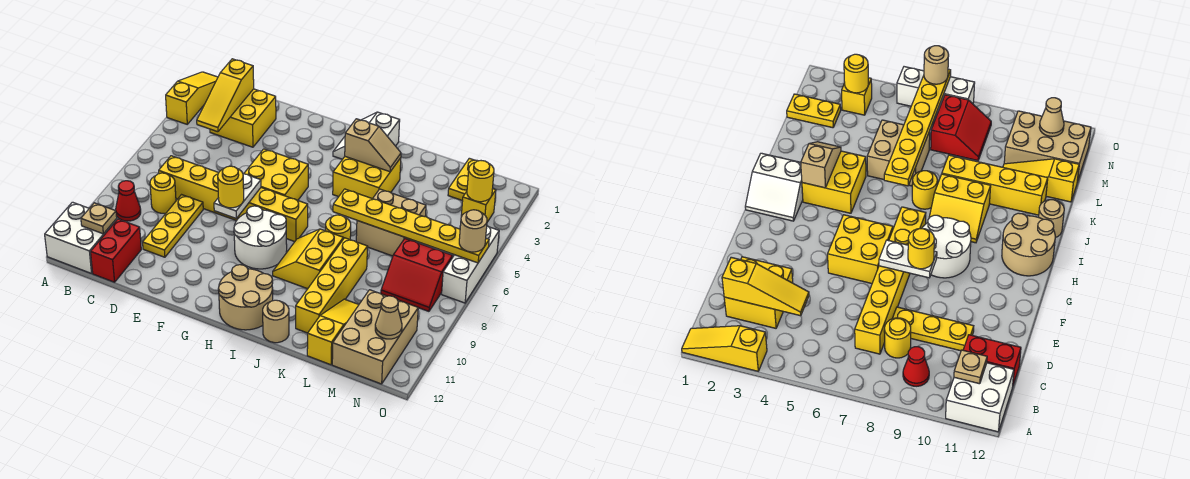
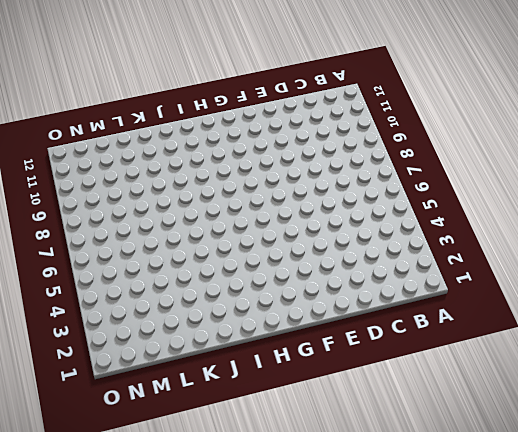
none -> yellow slope A1:A3 level 1 top 3
none -> white brick A11:B12 level 1
none -> red cone B9 level 1
none -> yellow brick C2:D3 level 1

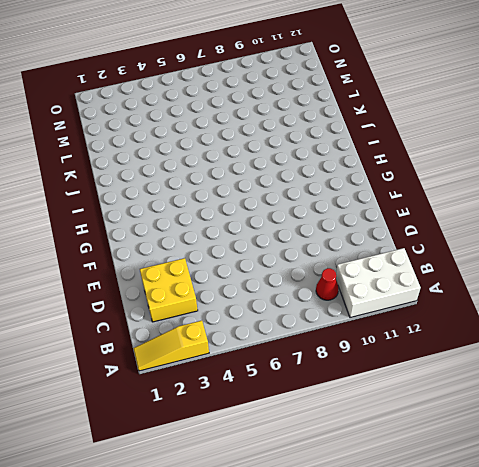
white brick A10:B12 level 1 -> white brick A11:B12 level 1
none -> yellow brick C7:H7 level 1
none -> yellow round brick C8 level 1
none -> red brick C11:C12 level 1
none -> yellow plate D8:D10 level 1

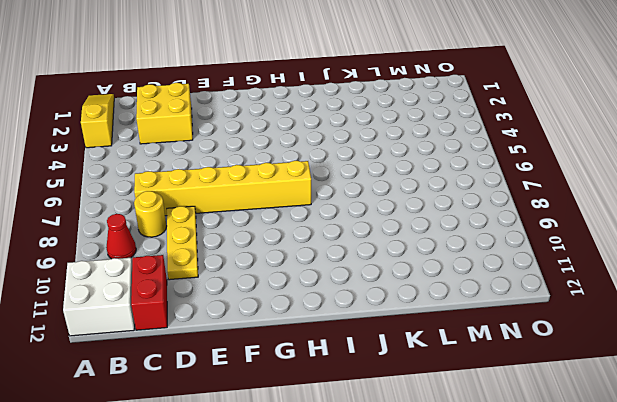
none -> yellow brick F5:G6 level 1
none -> white round brick G8:H9 level 1
none -> white slope H1:I2 level 1 top I
none -> tan round brick H11:I12 level 1

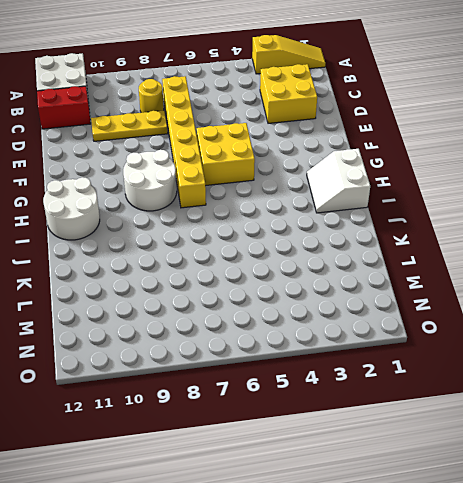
white slope H1:I2 level 1 top 1 -> white slope H1:I2 level 1 top I
white round brick H11:I12 level 1 -> tan round brick H11:I12 level 1
none -> red cone B9 level 1
none -> yellow brick I3:J4 level 1
none -> yellow slope I8:J9 level 1 top J
none -> yellow round brick J7 level 1

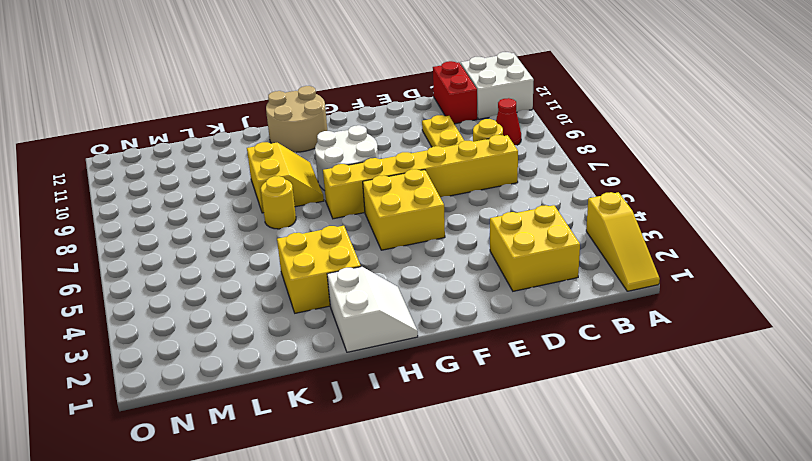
none -> tan round brick J12 level 1
none -> tan brick K5:L6 level 1
none -> yellow brick K8:K11 level 1
none -> yellow slope L10:L12 level 1 top 12

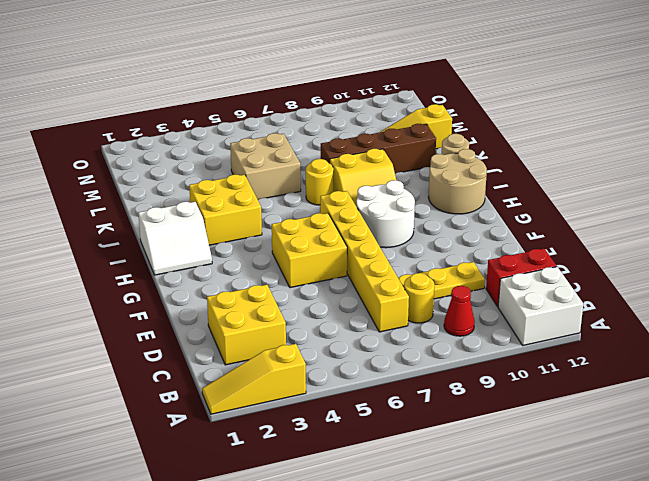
brown brick K8:K11 level 1 -> yellow brick K8:K11 level 1
none -> yellow plate M1:M2 level 1
none -> red slope M7:N8 level 1 top 7
none -> tan brick M10:N12 level 1
none -> yellow brick N3 level 1

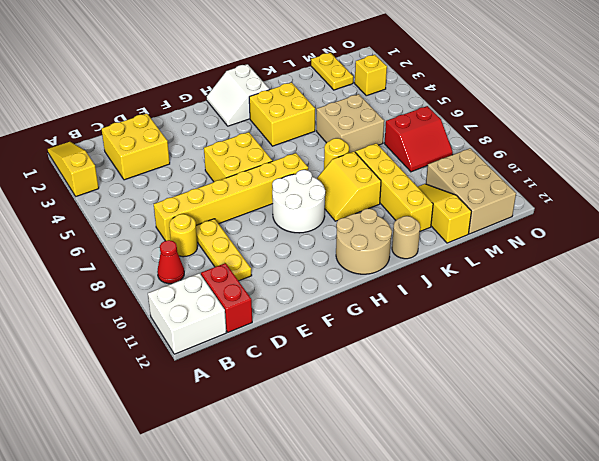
none -> white brick O5:O7 level 1
none -> tan plate B11 level 2
none -> yellow slope C2:C4 level 2 top 2
none -> white plate F7:F8 level 2

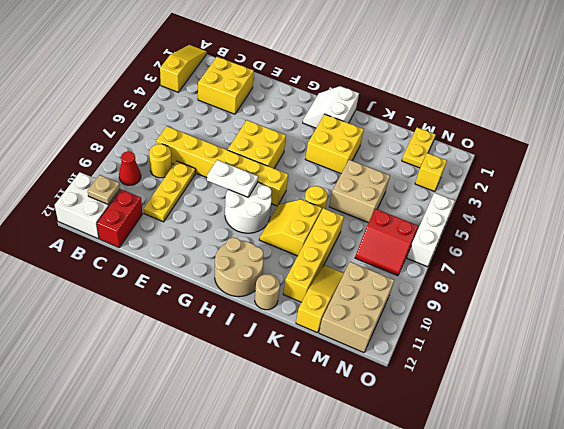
white plate F8:G8 level 2 -> white plate F7:F8 level 2
none -> yellow slope C2:C4 level 2 top 2
none -> tan slope I3:J3 level 2 top I
none -> yellow plate J6:O6 level 2
none -> yellow round brick N3 level 2

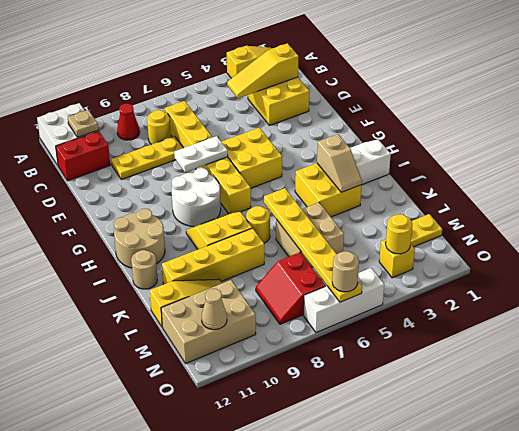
none -> yellow round brick F8 level 3

